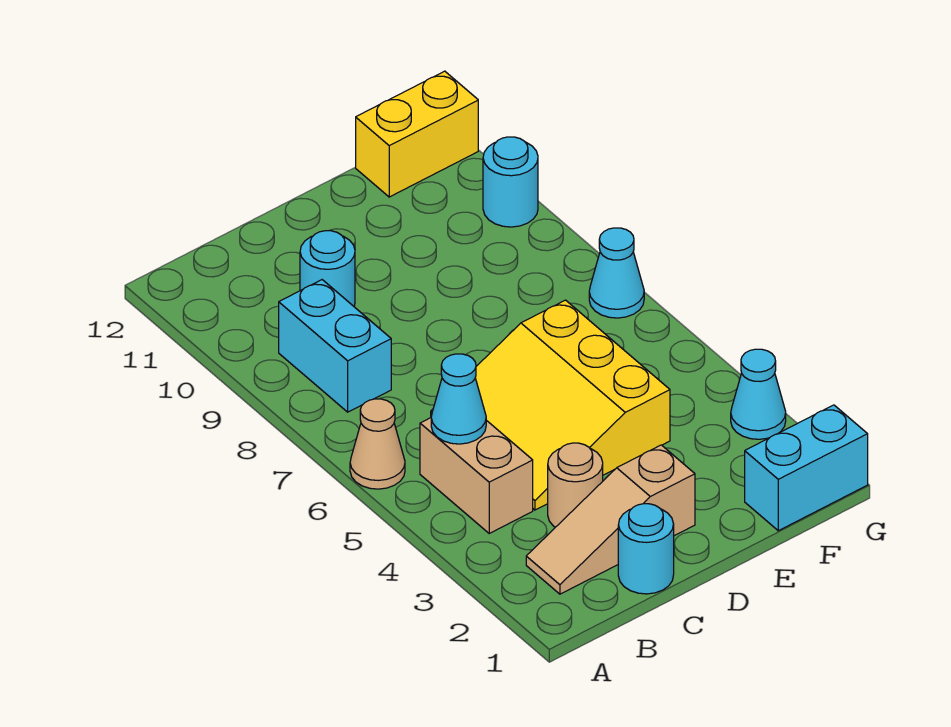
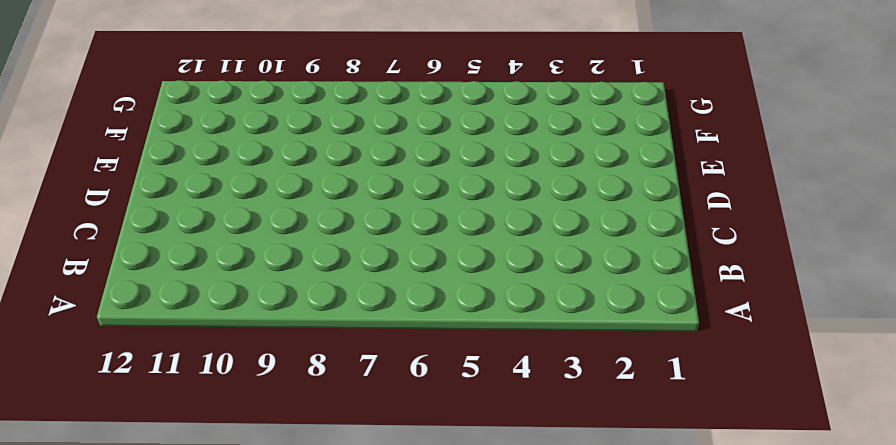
none -> tan cone A6 level 1
none -> tan slope B2:D2 level 1 top D
none -> tan brick B4:B5 level 1

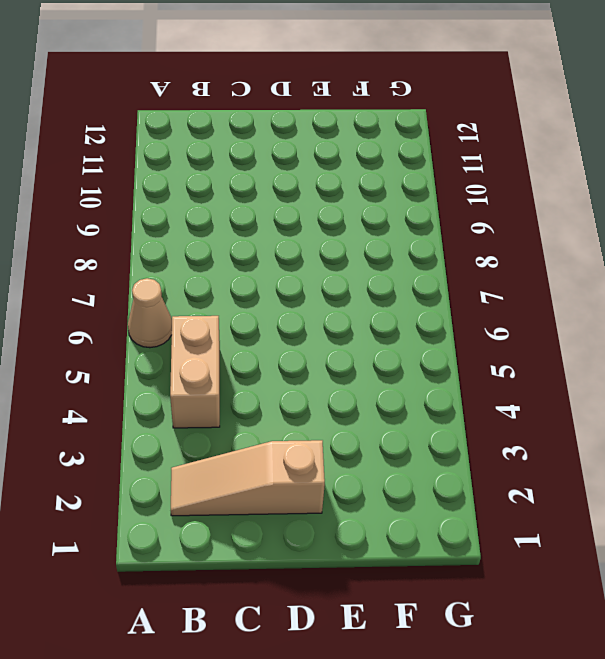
none -> cyan brick B8:B9 level 1
none -> cyan round brick C1 level 1
none -> tan round brick C3 level 1

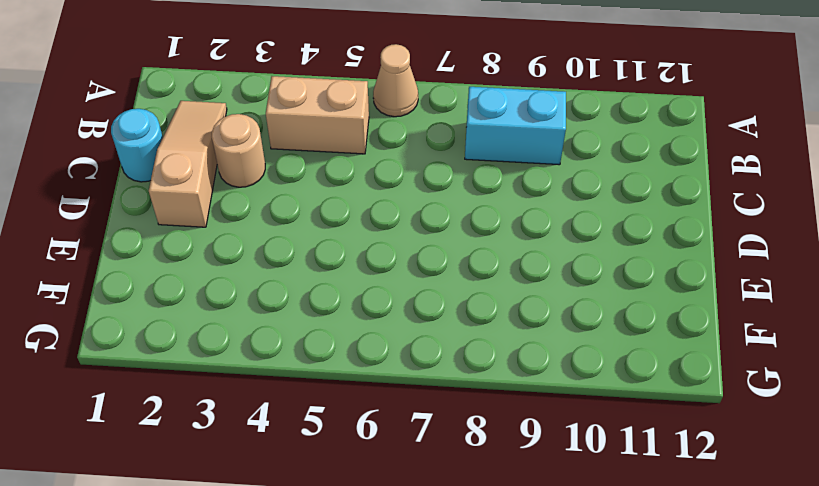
none -> yellow slope C4:E6 level 1 top E
none -> cyan round brick C10 level 1
none -> cyan brick F1:G1 level 1

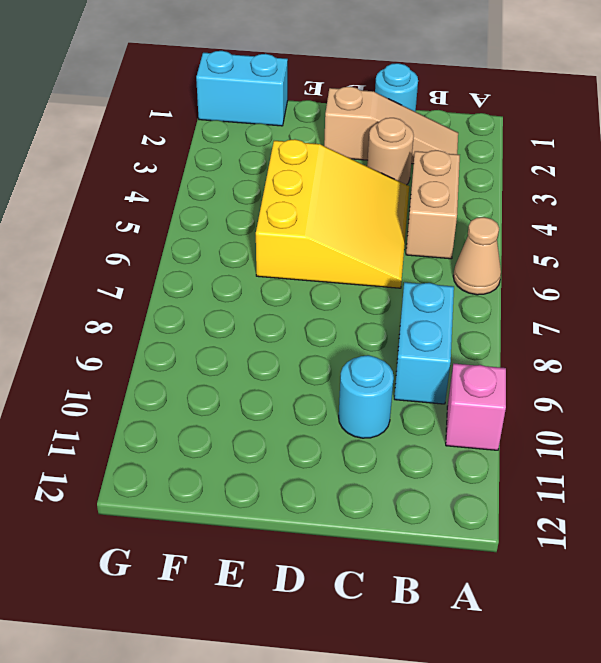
pink brick A10 level 1 -> none
none -> yellow brick F12:G12 level 1
none -> cyan cone G3 level 1
none -> cyan cone G7 level 1

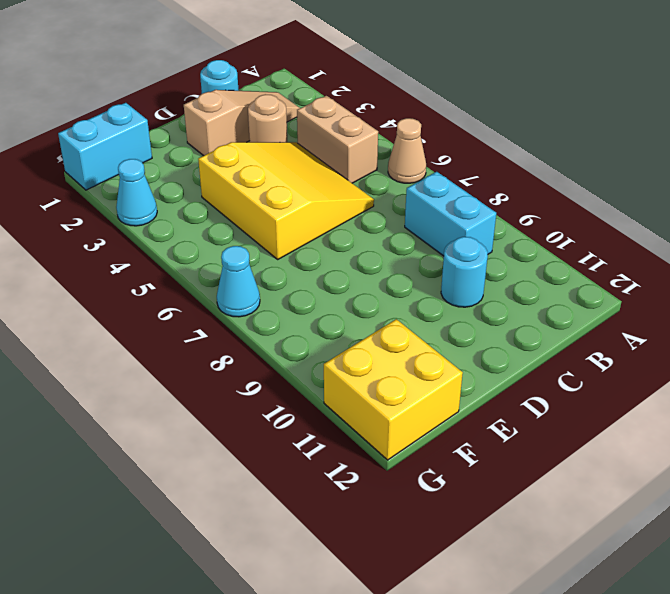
yellow brick F11:G12 level 1 -> yellow brick F12:G12 level 1
none -> cyan round brick G10 level 1
none -> cyan cone B5 level 2

